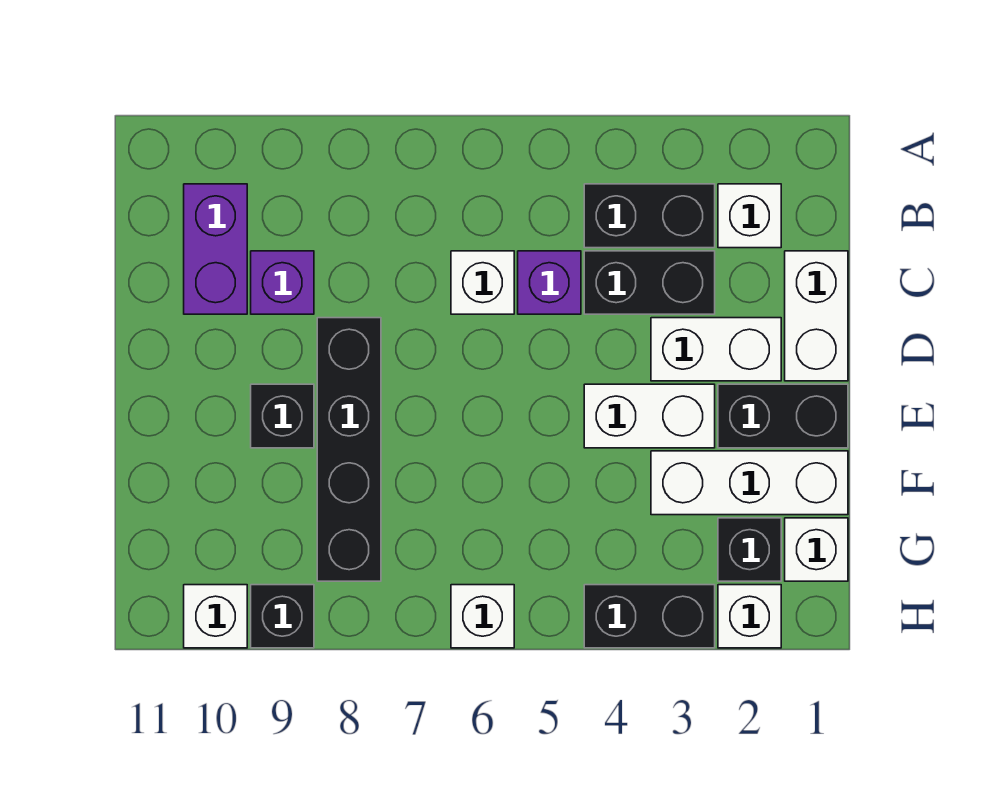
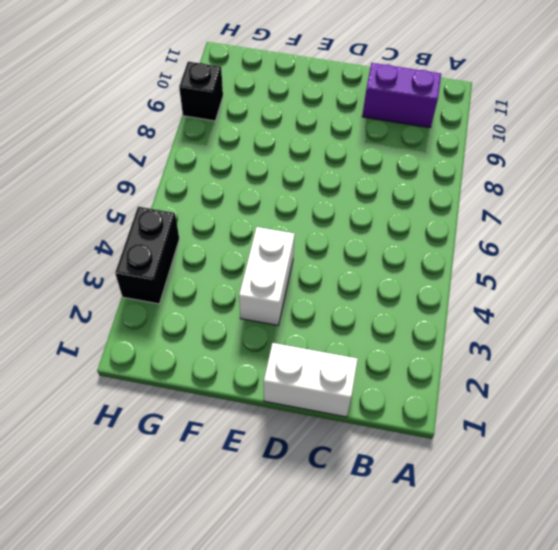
none -> white brick B2 level 1
none -> black brick B3:B4 level 1
none -> black brick C3:C4 level 1

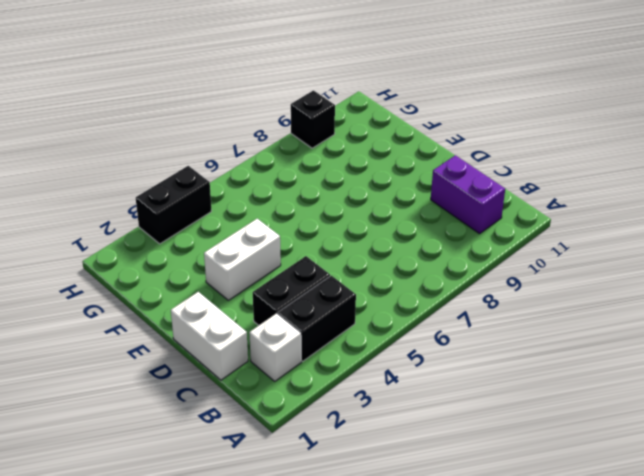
none -> purple brick C5 level 1
none -> white brick C6 level 1
none -> purple brick C9 level 1

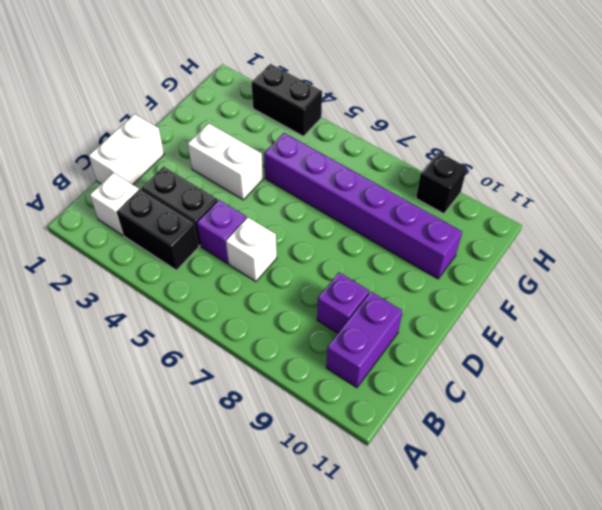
purple brick F5:F10 level 1 -> black brick D8:G8 level 1
none -> white brick D2:D3 level 1
none -> black brick E1:E2 level 1
none -> black brick E9 level 1

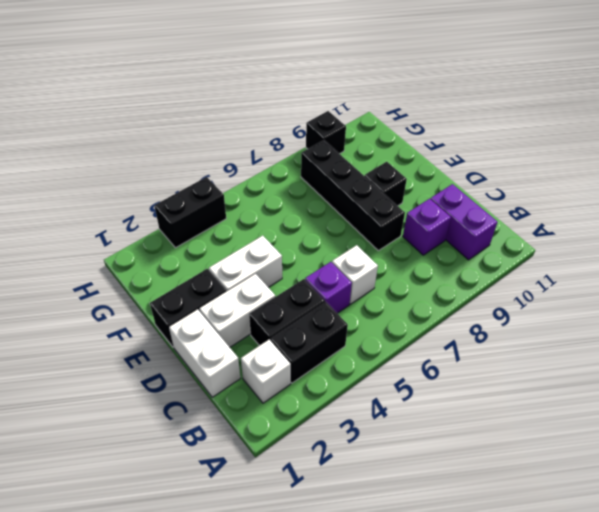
none -> white brick F1:F3 level 1
none -> white brick G1 level 1
none -> black brick G2 level 1

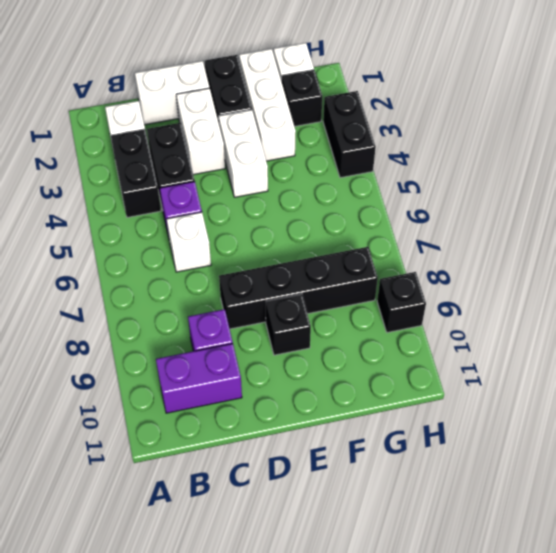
none -> white brick H2 level 1
none -> white brick H6 level 1
none -> white brick H10 level 1

